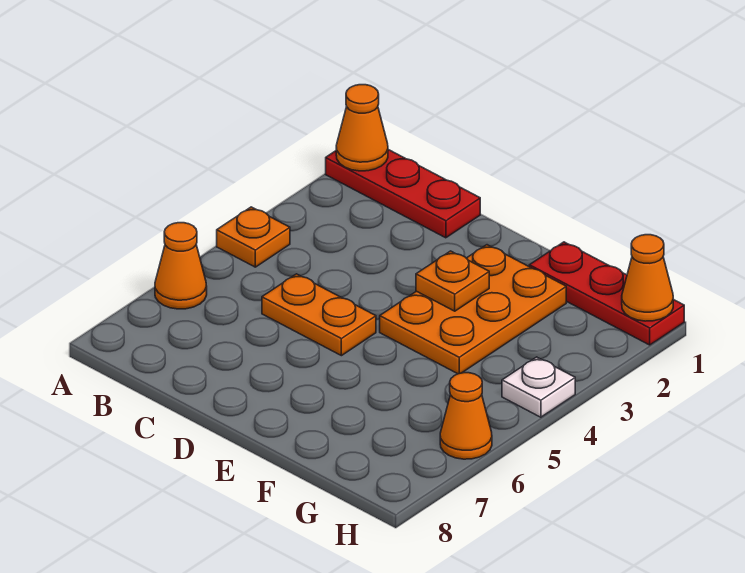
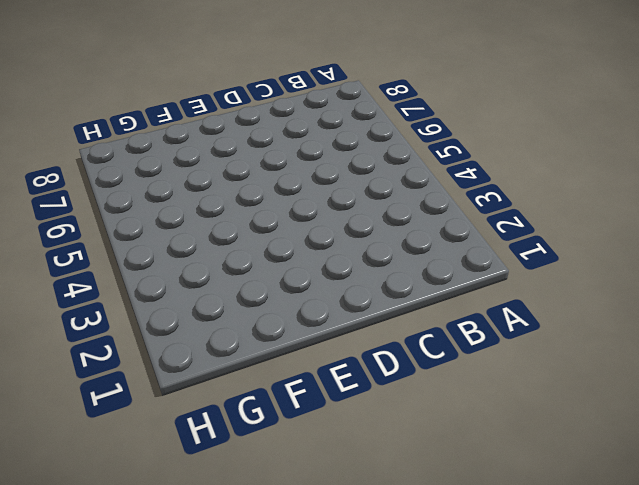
none -> red plate A1:C1 level 1
none -> orange plate A4 level 1

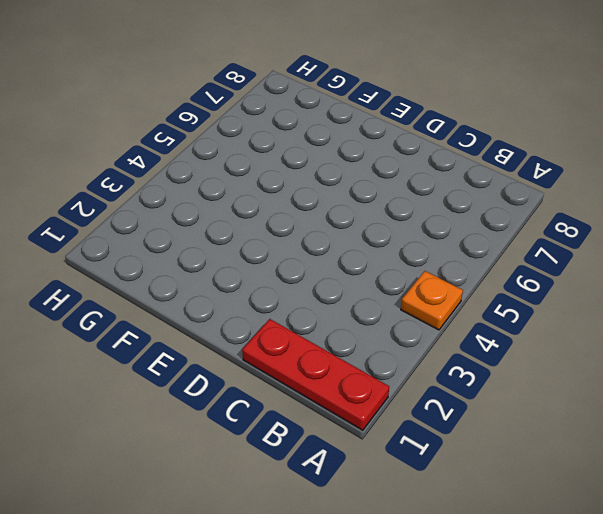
none -> orange cone A6 level 1
none -> orange plate C5:D5 level 1

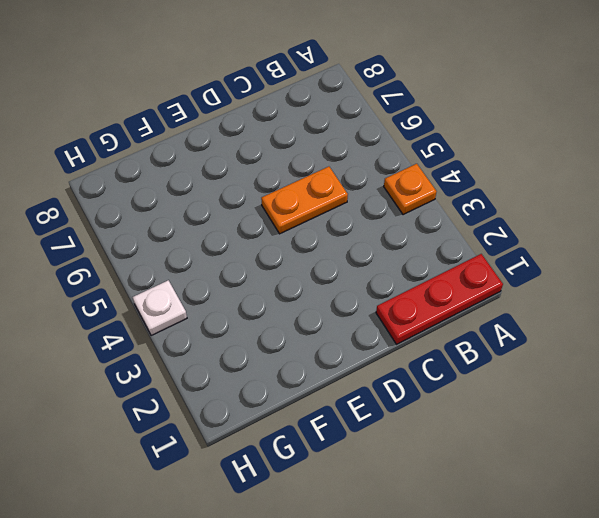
none -> orange cone A6 level 1
none -> orange plate E2:F4 level 1

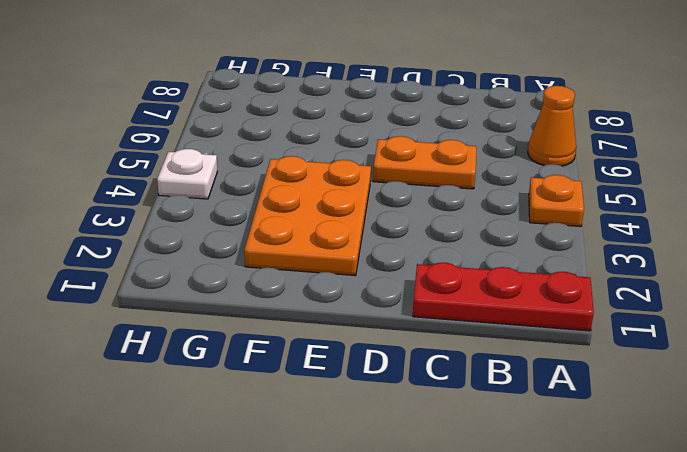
none -> red plate F1:H1 level 1
none -> orange cone H6 level 1

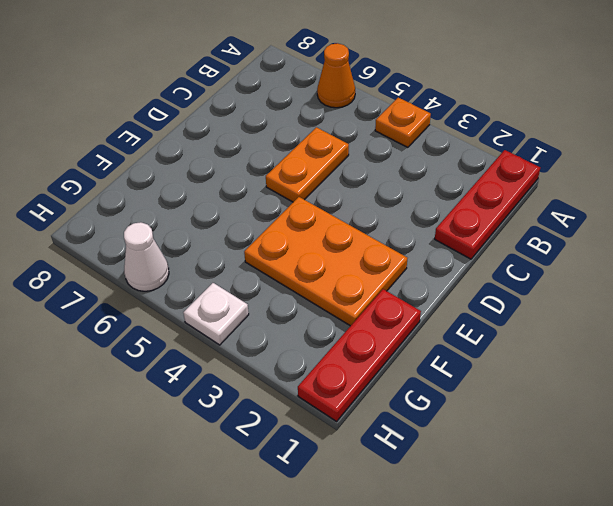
white cone H6 level 1 -> orange cone H6 level 1
none -> orange cone A1 level 2
none -> orange plate E3 level 2

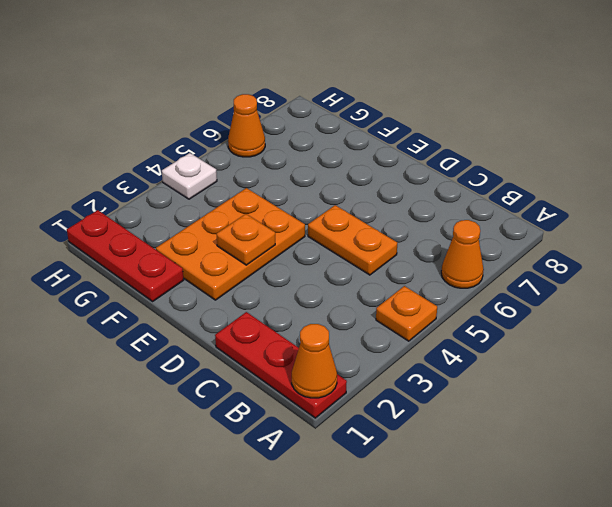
none -> orange cone H1 level 2

